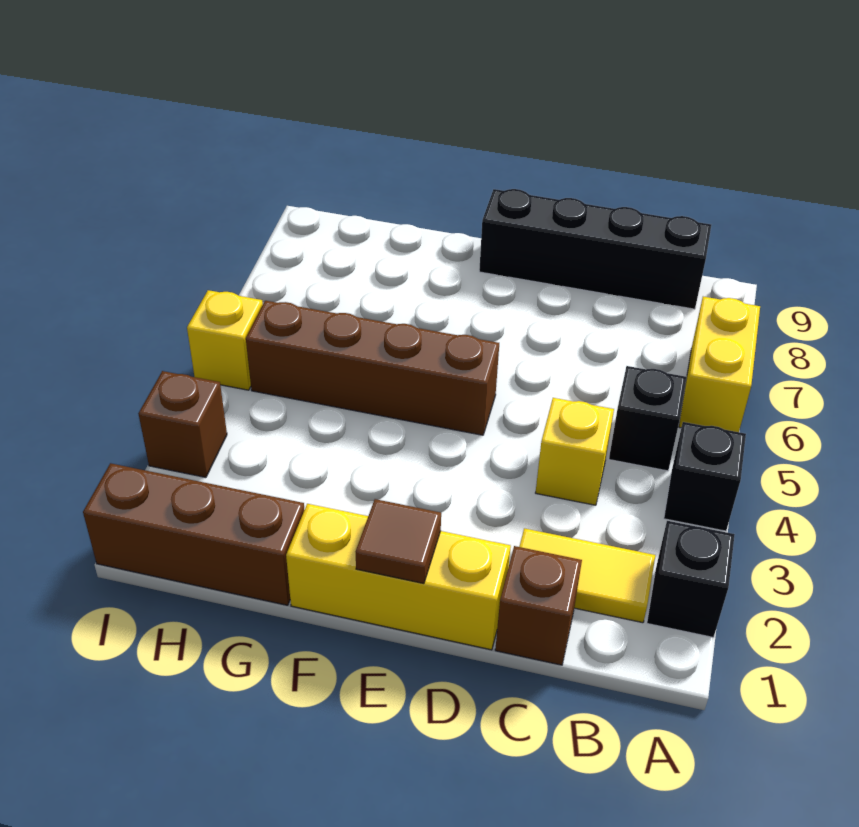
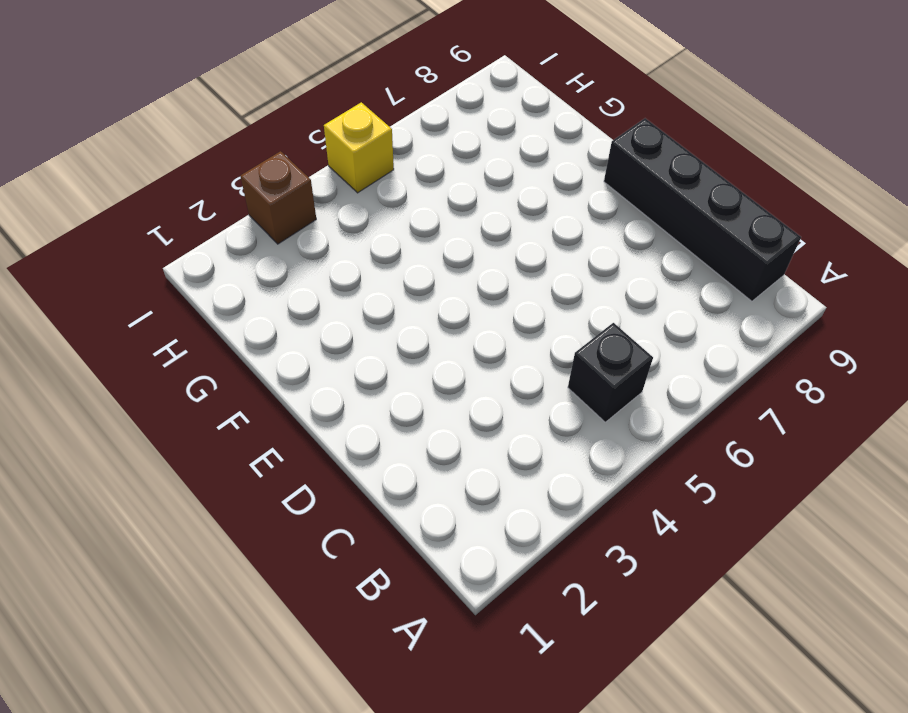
none -> black brick A2 level 1
none -> black brick A4 level 1
none -> yellow brick A6:A7 level 1

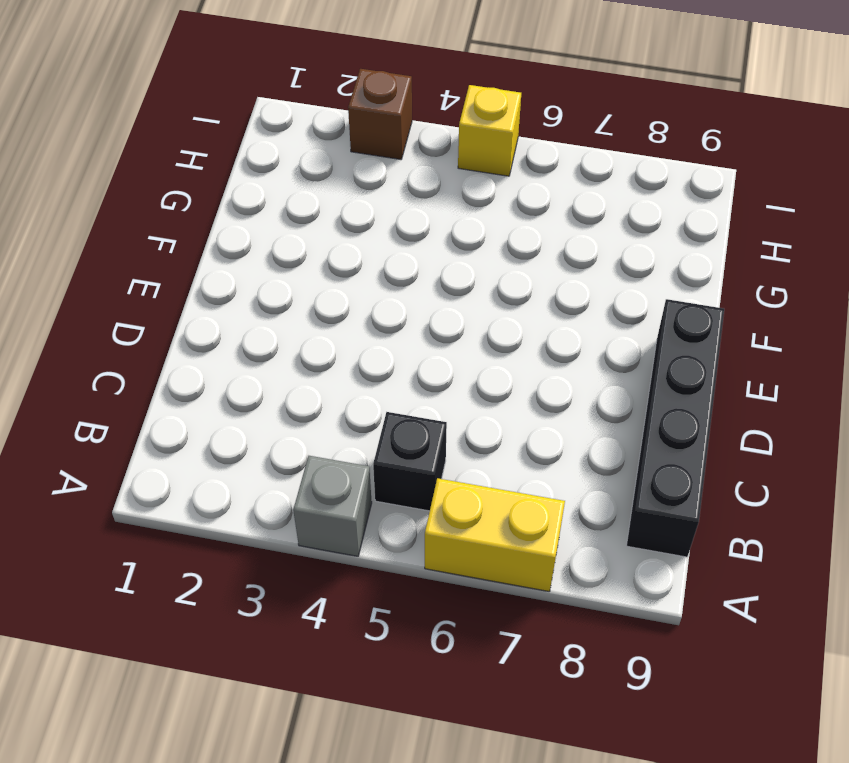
grey brick A4 level 1 -> black brick A4 level 1
none -> black brick A2 level 1
none -> yellow tile B2:C2 level 1
none -> brown brick C1 level 1

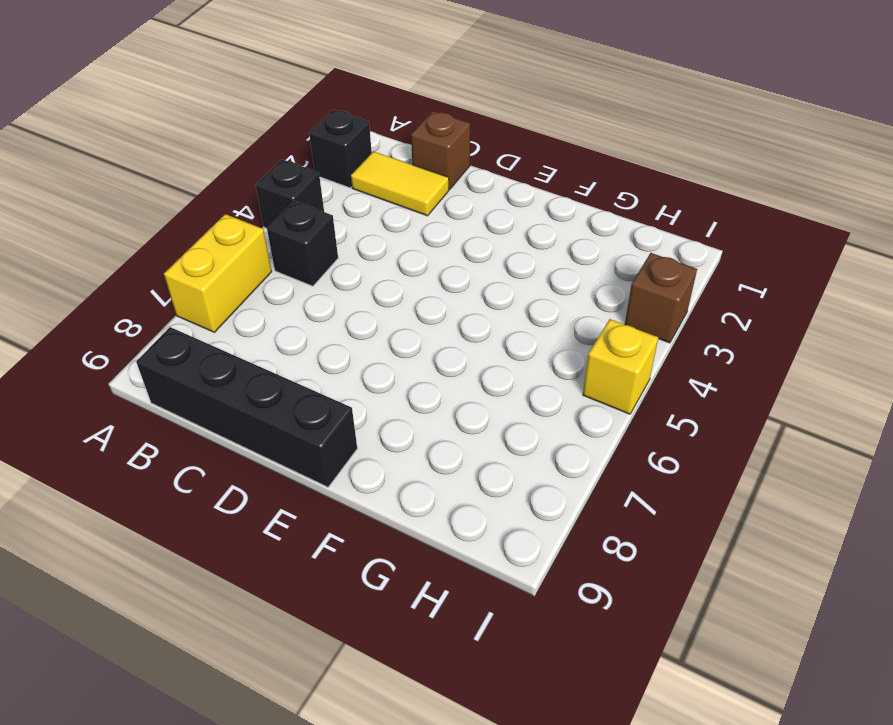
none -> yellow brick C4 level 1
none -> yellow brick D1:F1 level 1
none -> brown brick E5:H5 level 1

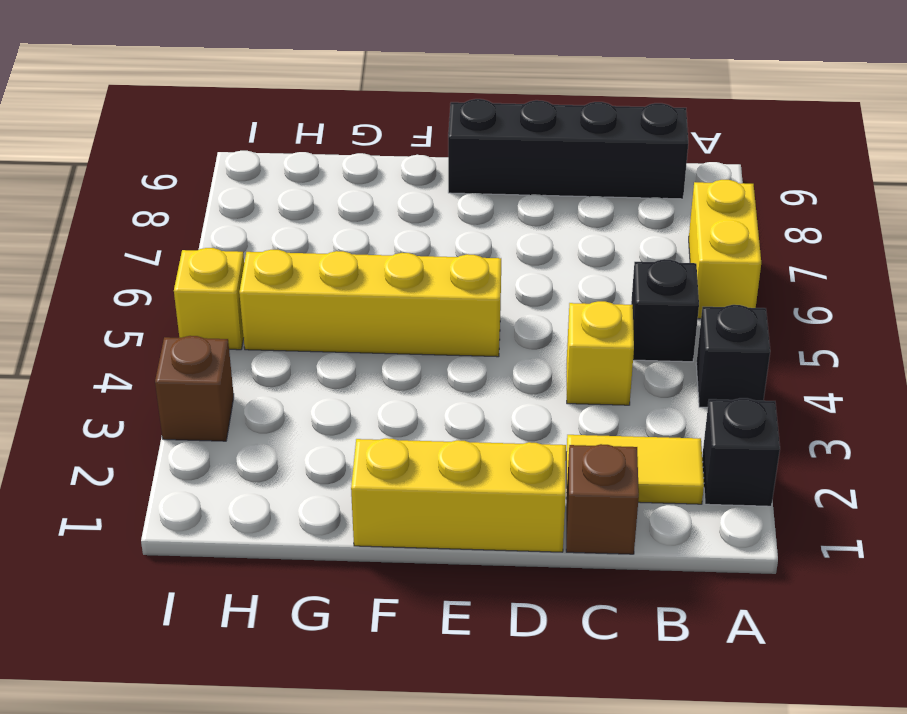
yellow brick E5:H5 level 1 -> brown brick E5:H5 level 1
none -> brown brick G1:I1 level 1
none -> brown tile E1 level 2

